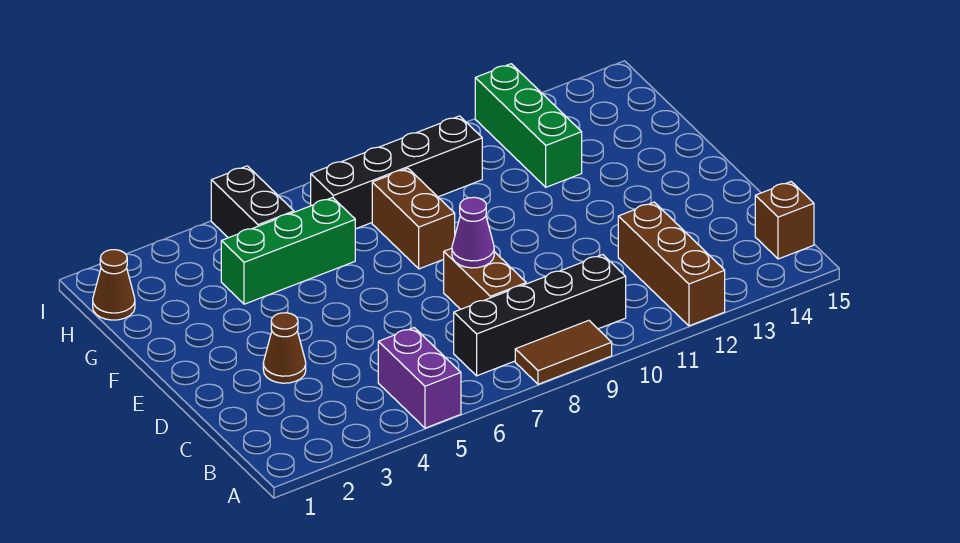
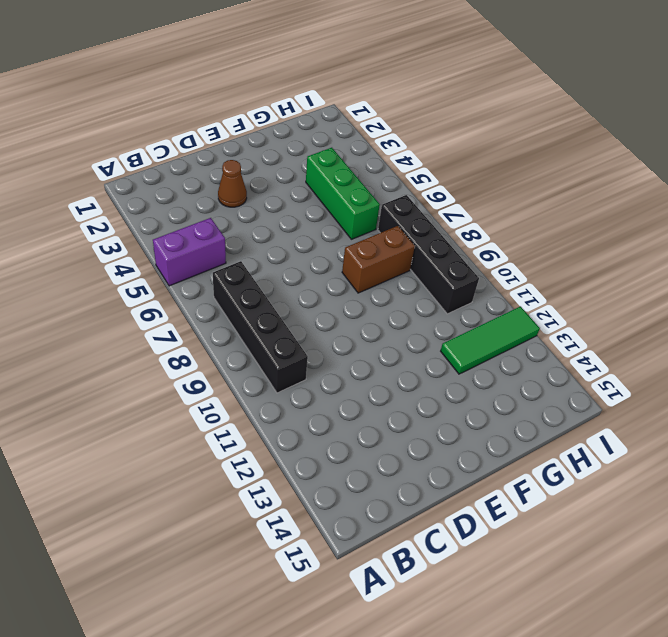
green tile G12:I12 level 1 -> green brick G12:I12 level 1
none -> brown tile A8:A9 level 1
none -> brown brick A12:C12 level 1
none -> brown brick B15 level 1

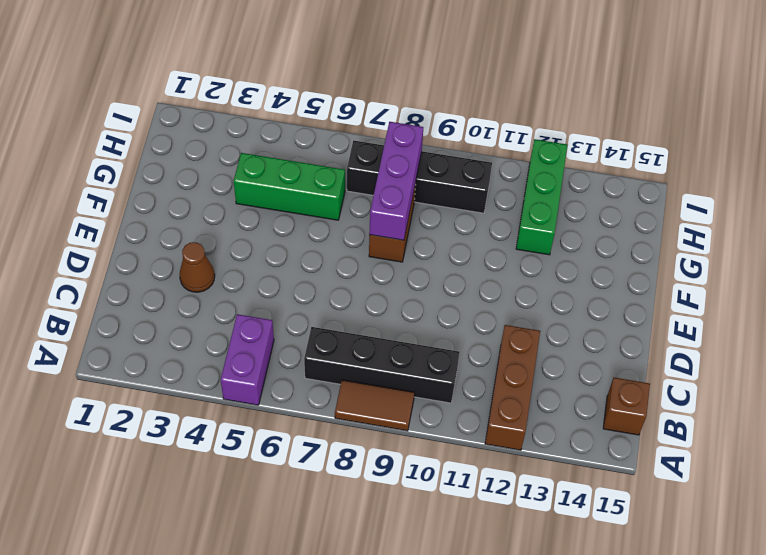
purple brick F8:H8 level 2 -> none
none -> brown brick C8:D8 level 1
none -> brown cone H1 level 1
none -> black brick H5:I5 level 1

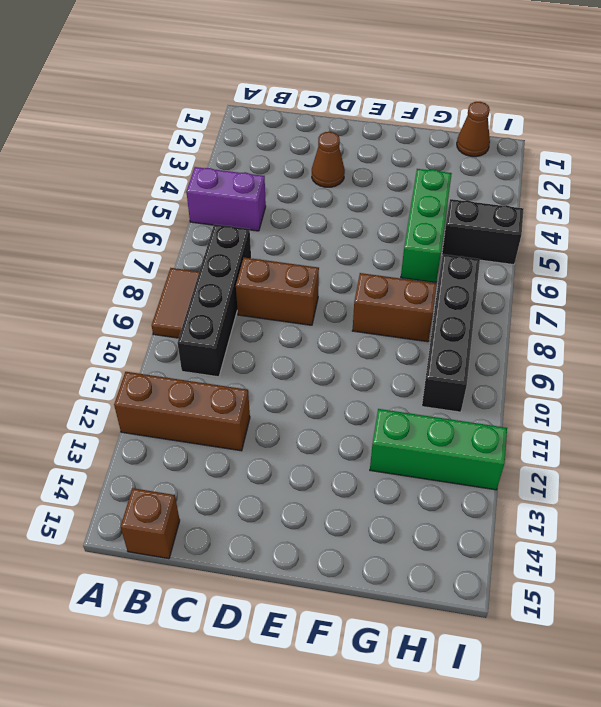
none -> purple cone D8 level 2

